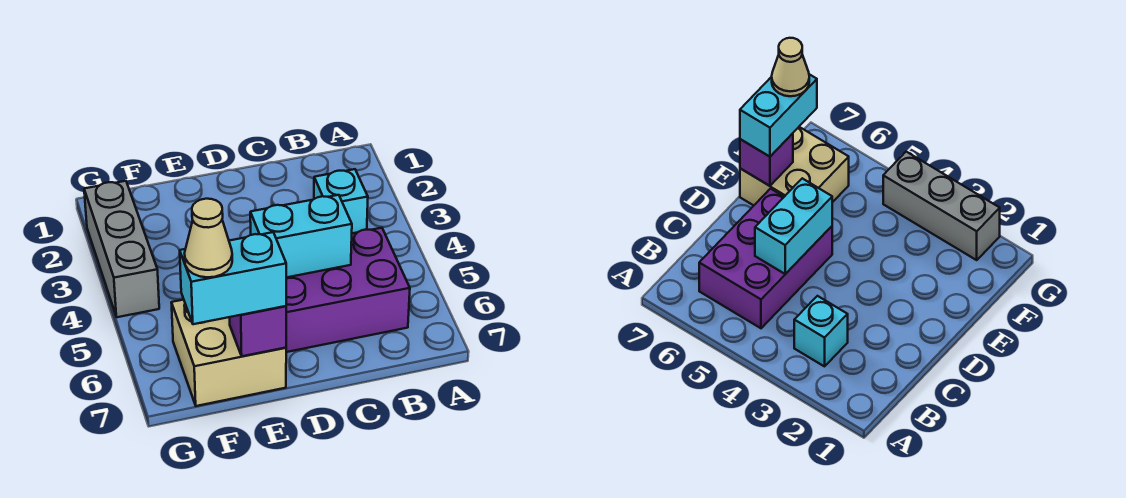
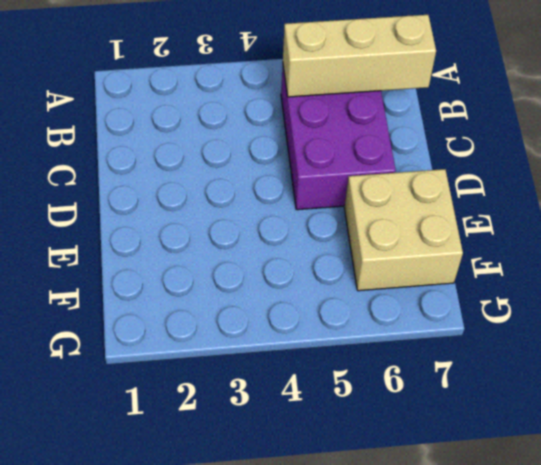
tan brick B5:B7 level 2 -> none
none -> cyan brick B3 level 1
none -> grey brick G2:G4 level 1

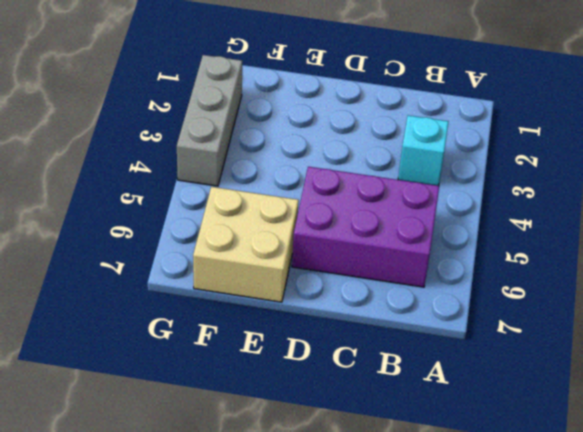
none -> cyan brick C5:D5 level 2
none -> purple brick E7 level 2

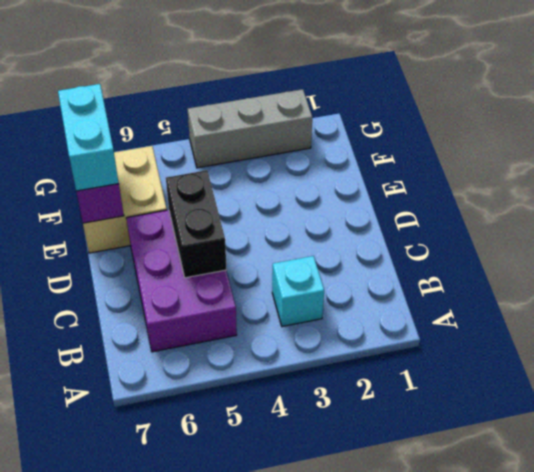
black brick C5:D5 level 2 -> cyan brick C5:D5 level 2
none -> tan cone F7 level 4

